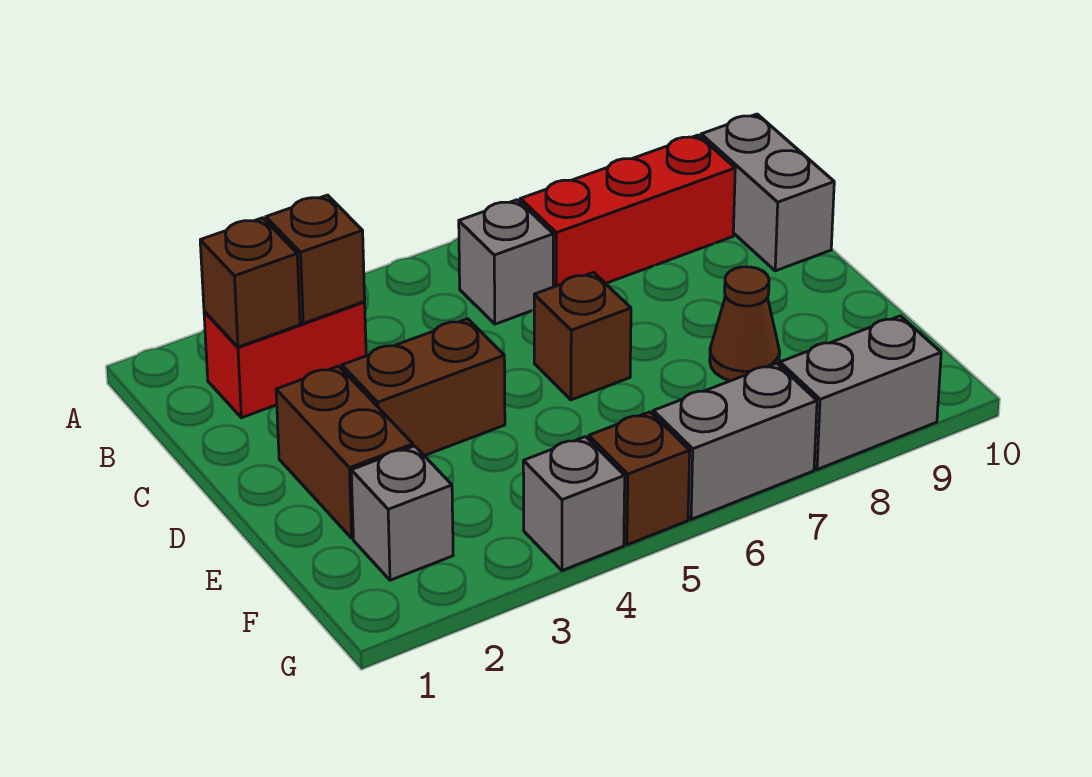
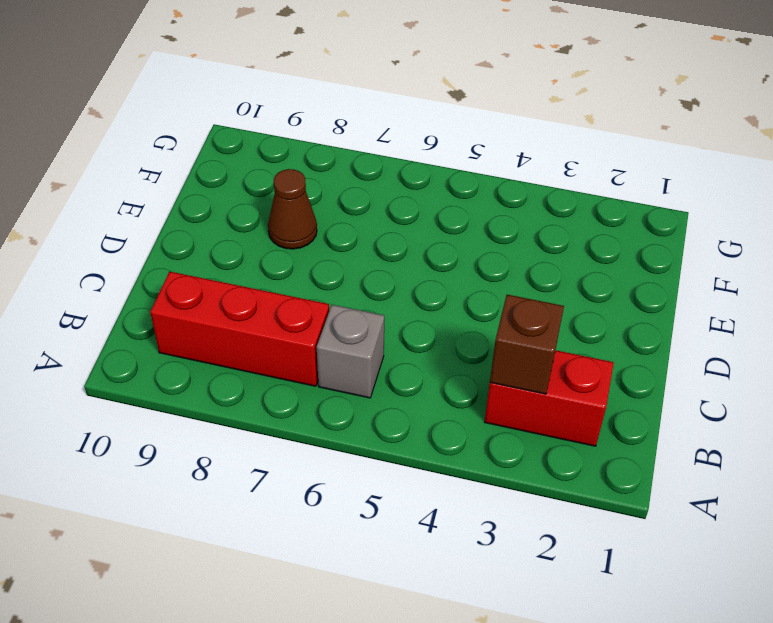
none -> grey brick B10:C10 level 1
none -> brown brick D2:E2 level 1
none -> brown brick D3:D4 level 1

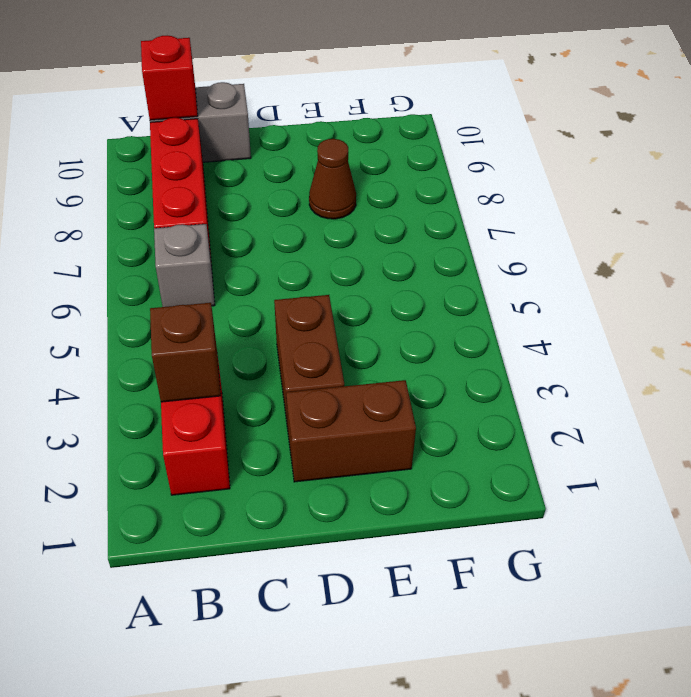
red brick B10 level 2 -> none
none -> brown brick D6 level 1
none -> grey brick F2 level 1
none -> grey brick G4 level 1

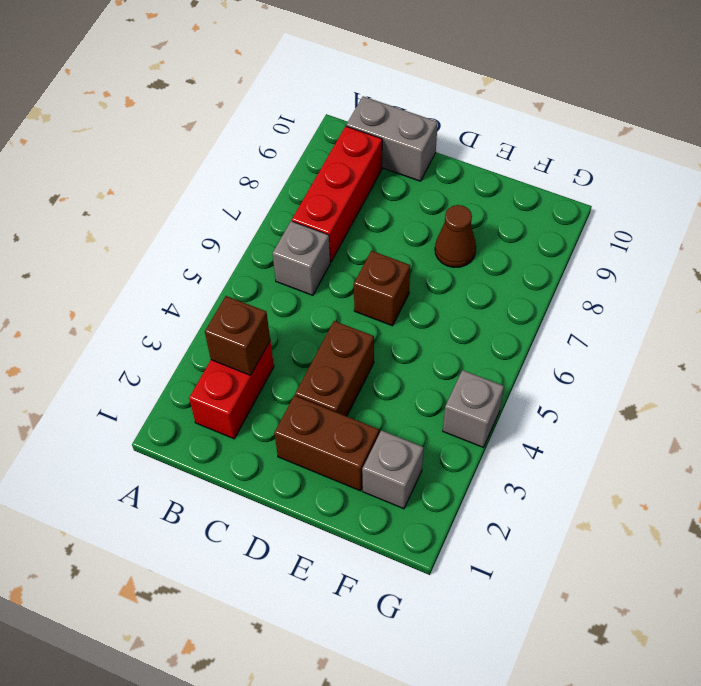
none -> brown brick G5 level 1
none -> grey brick G6:G7 level 1
none -> grey brick G8:G9 level 1

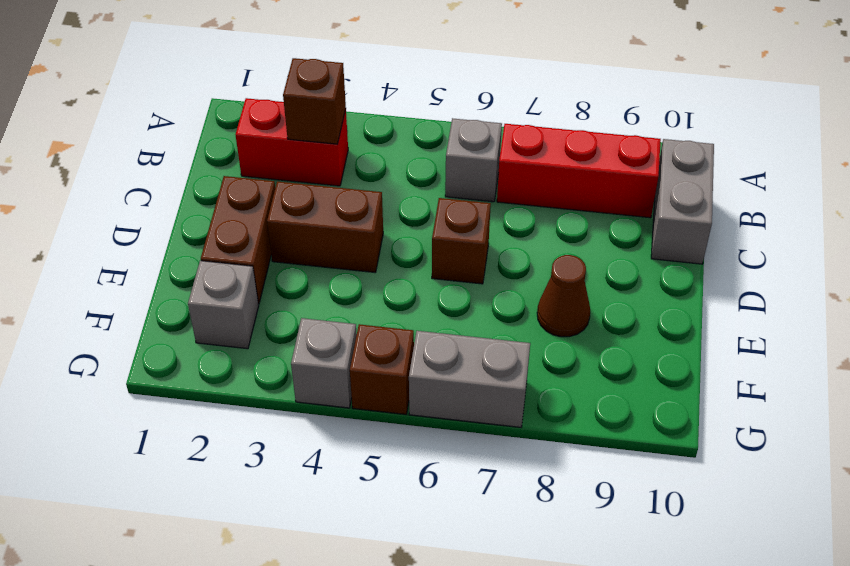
none -> grey brick G8:G9 level 1
none -> brown brick B2 level 2

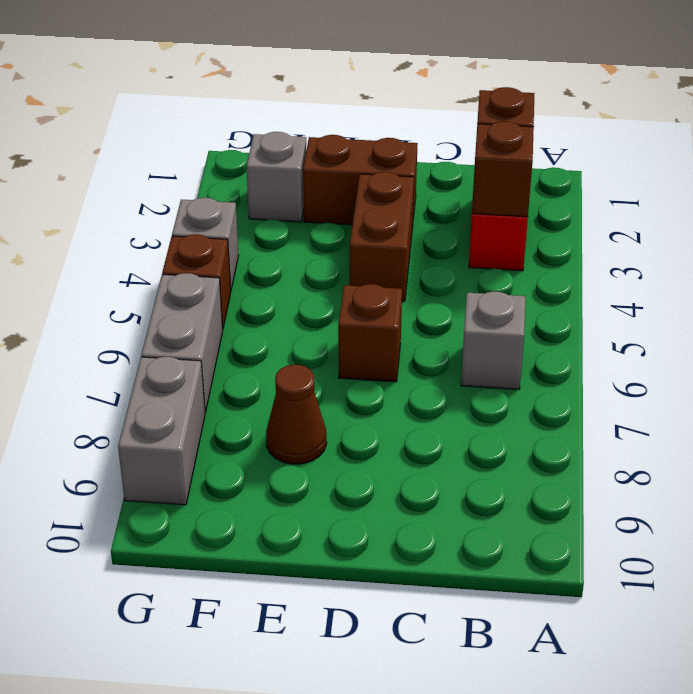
none -> red brick B7:B9 level 1
none -> grey brick B10:C10 level 1

